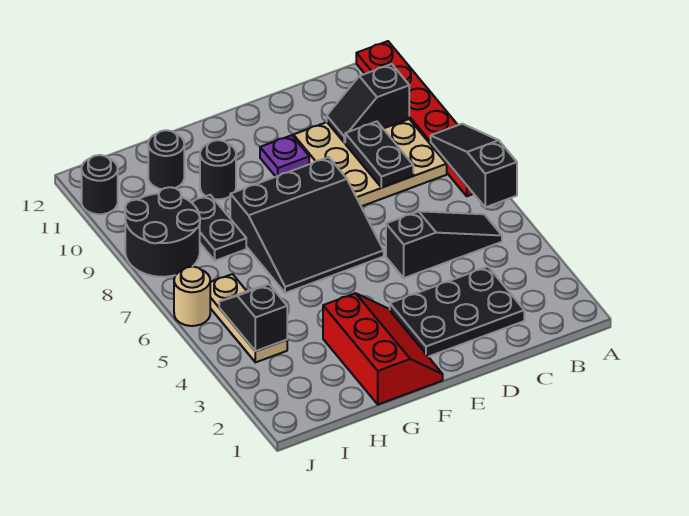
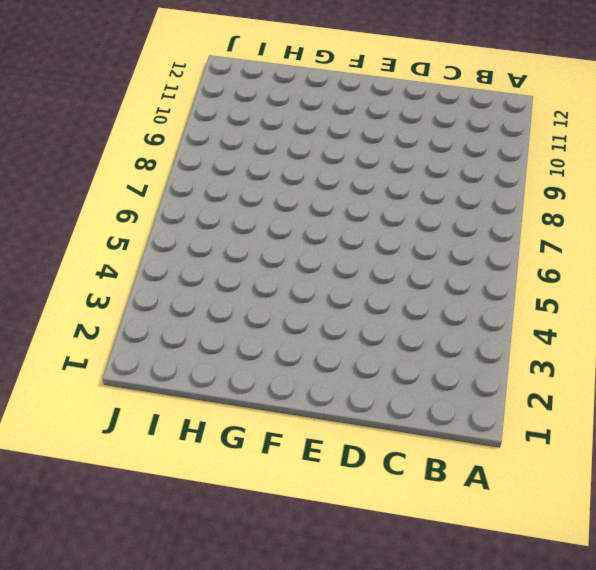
none -> red plate A7:A12 level 1
none -> black slope B5:D5 level 1 top D
none -> tan plate B8:D10 level 1

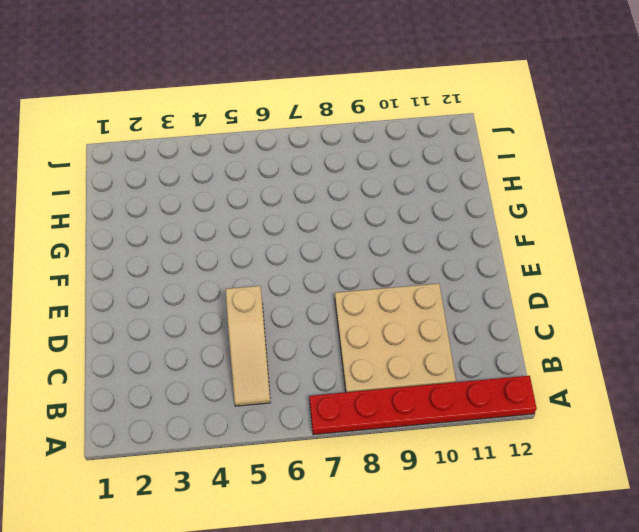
tan slope B5:D5 level 1 top D -> black slope B5:D5 level 1 top D
none -> black plate C2:E3 level 1
none -> black slope E6:G8 level 1 top 8
none -> purple plate E10 level 1

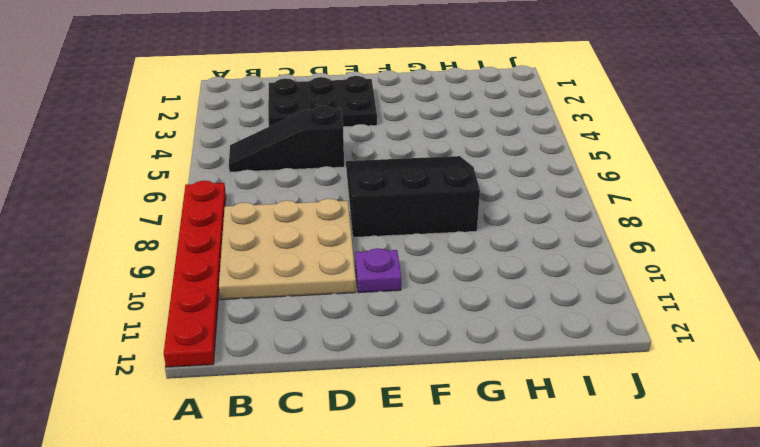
none -> red slope F1:G3 level 1 top G
none -> black round brick G10 level 1
none -> black plate H8:H9 level 1

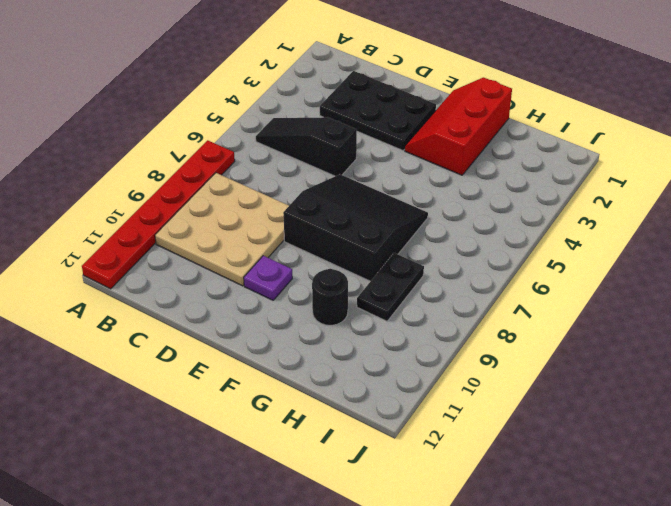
none -> black round brick H11 level 1
none -> tan plate I4:I6 level 1
none -> black round brick I8:J9 level 1

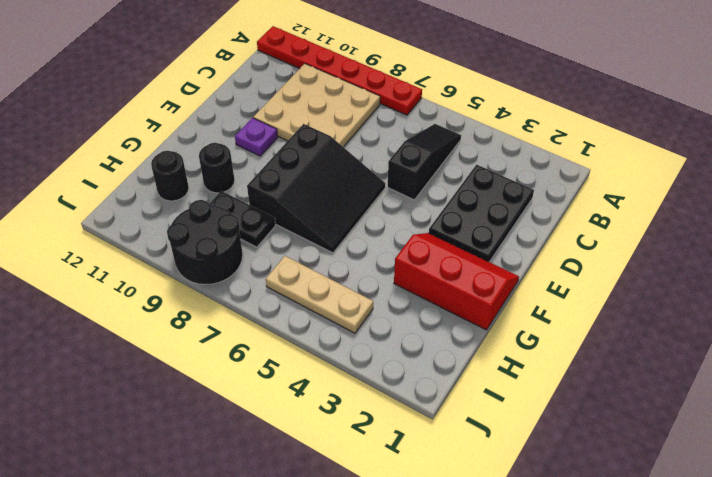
none -> tan round brick J6 level 1
none -> black round brick J11 level 1
none -> black slope A6:A8 level 2 top 6

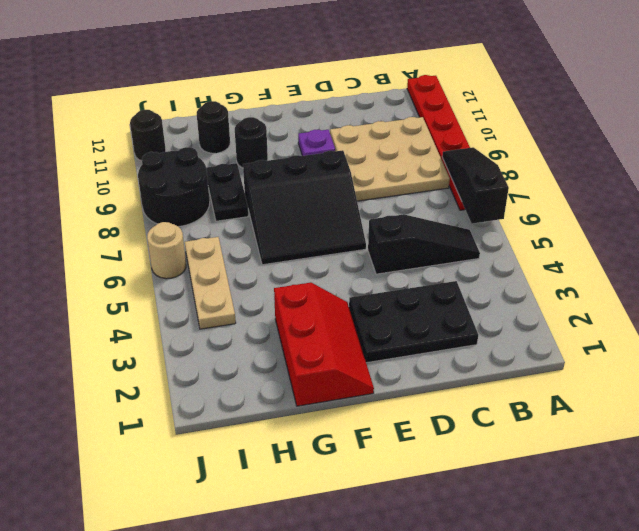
none -> black slope B10:C10 level 2 top B
none -> black plate C8:C9 level 2
none -> black slope I4:I5 level 2 top 4

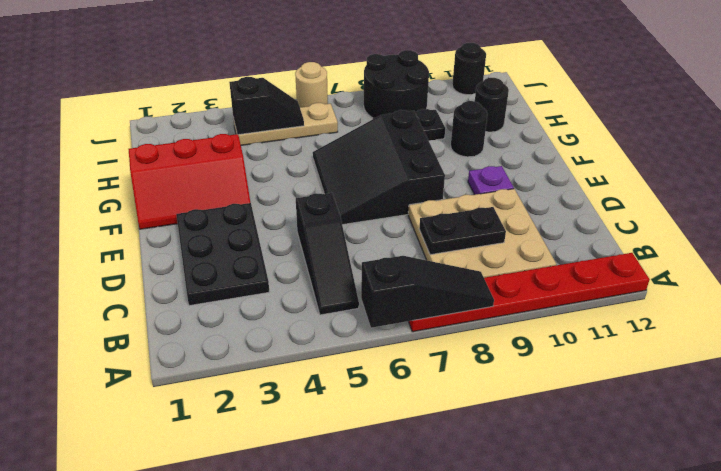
none -> black slope B10:C10 level 2 top B

